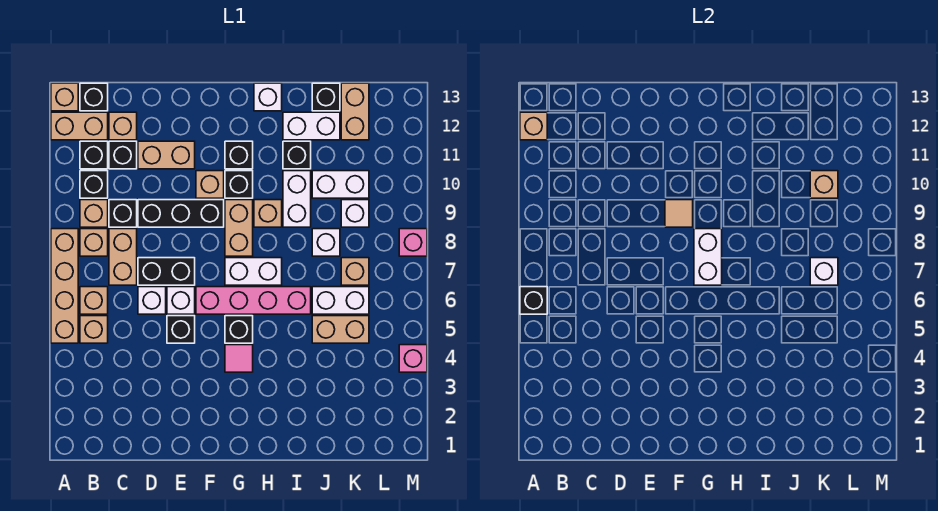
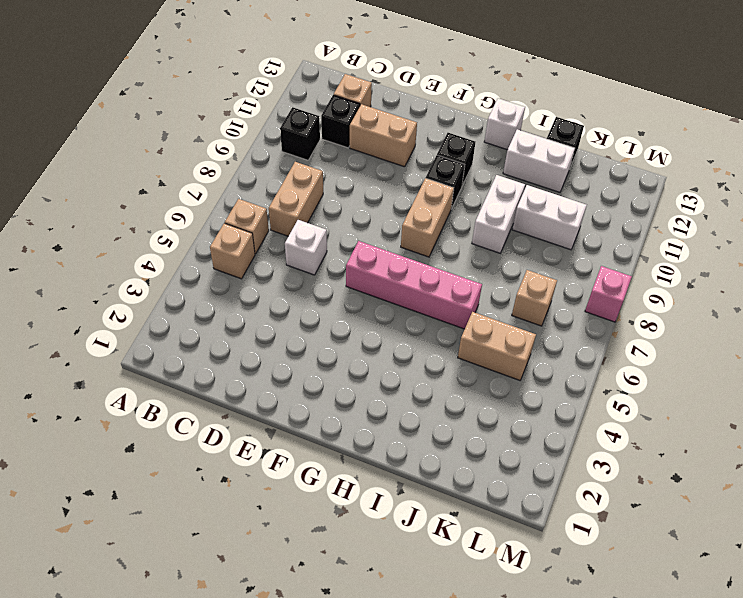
none -> tan brick A5:A8 level 1
none -> tan brick A12:B12 level 1
none -> tan brick A13 level 1
none -> tan brick B8 level 1

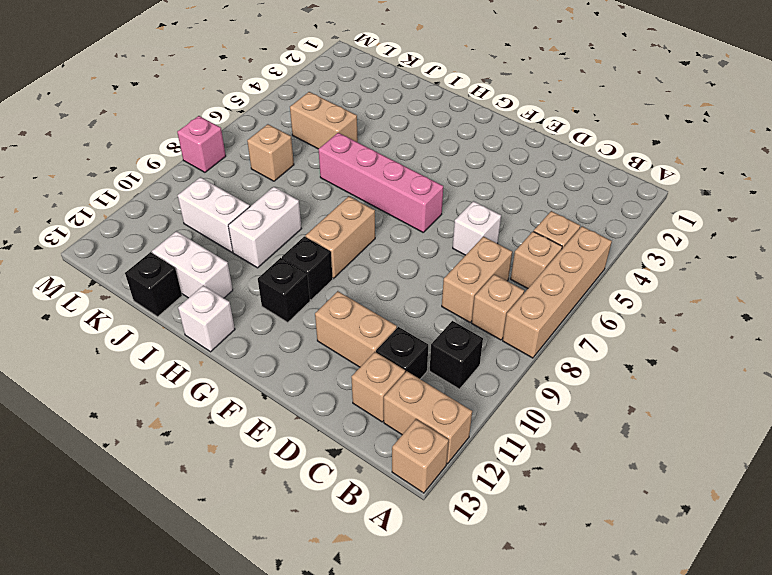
none -> tan brick B9 level 1
none -> black brick B11 level 1
none -> black brick B13 level 1
none -> black brick C9 level 1

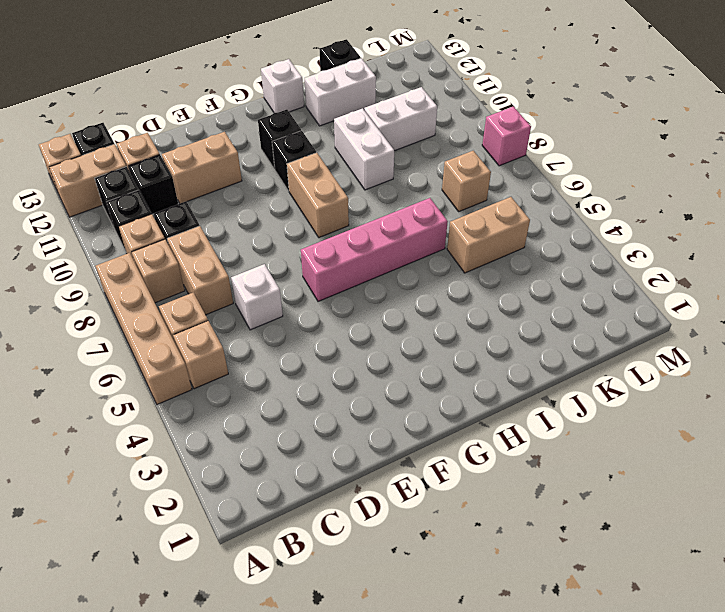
none -> black brick D7:E7 level 1
none -> black brick D9:F9 level 1
none -> black brick E5 level 1
none -> white brick E6 level 1

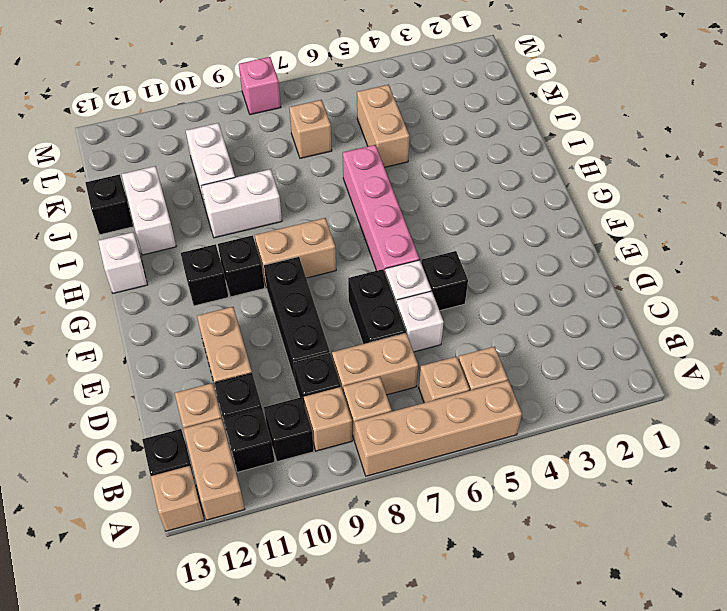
none -> tan brick F10 level 1
none -> pink tile G4 level 1
none -> black brick G5 level 1
none -> white brick G7:H7 level 1

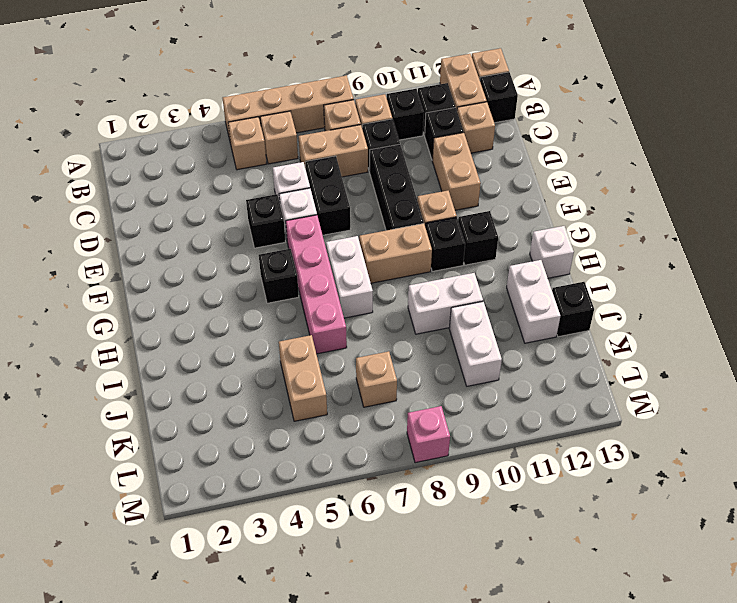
none -> pink tile G4 level 1
none -> tan brick H9 level 1
none -> black brick I11 level 1
none -> white brick J6:K6 level 1

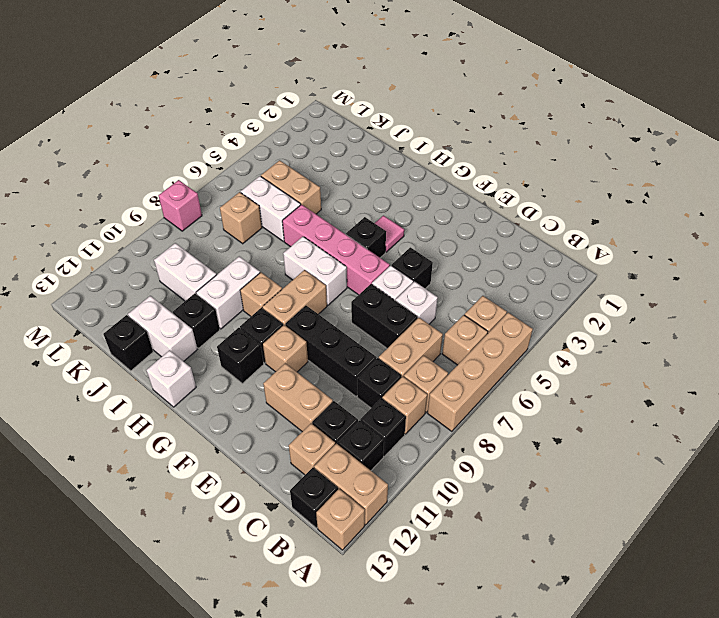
none -> white brick J8 level 1
none -> white brick K9 level 1
none -> tan brick K12:K13 level 1
none -> pink brick M4 level 1

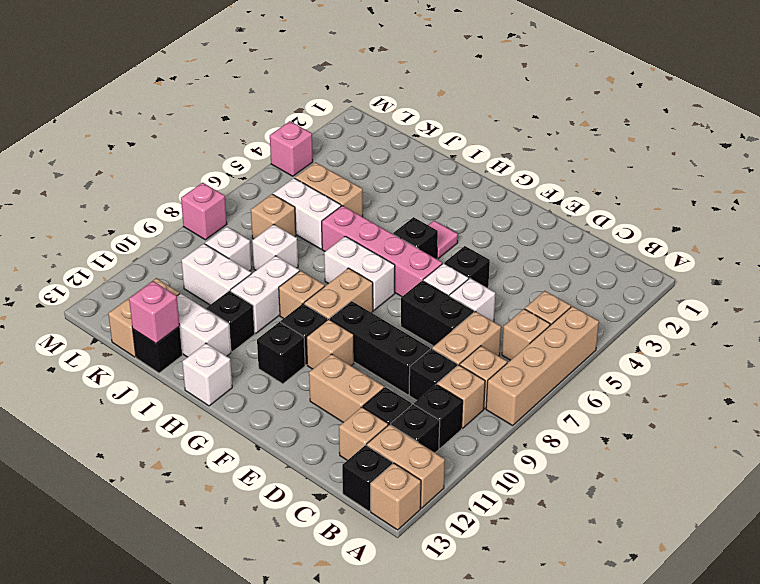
pink brick J13 level 2 -> none
none -> black brick A6 level 2
none -> tan brick A12 level 2
none -> tan tile F9 level 2
none -> white brick G7:G8 level 2

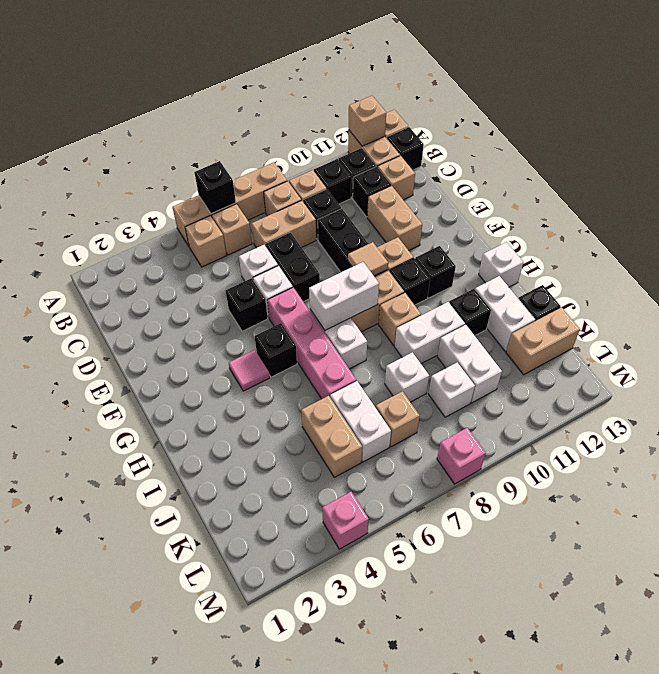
none -> white brick K7 level 2
none -> tan brick K10 level 2

